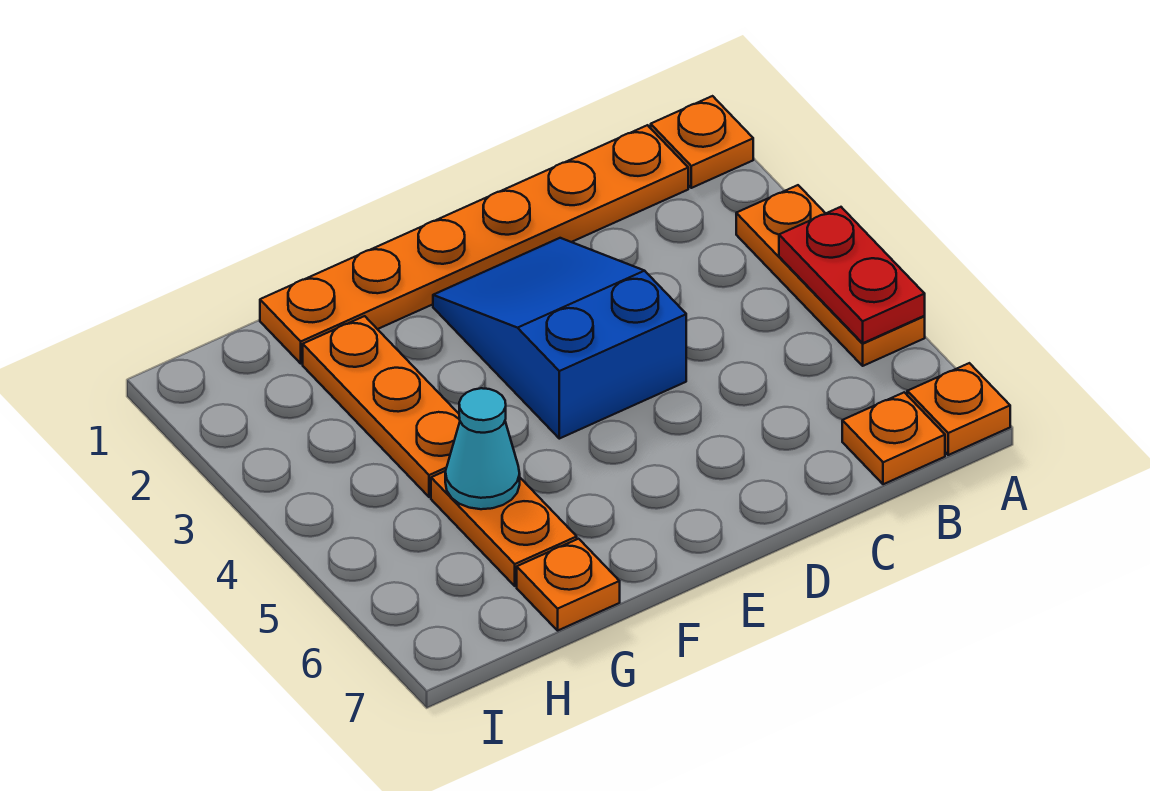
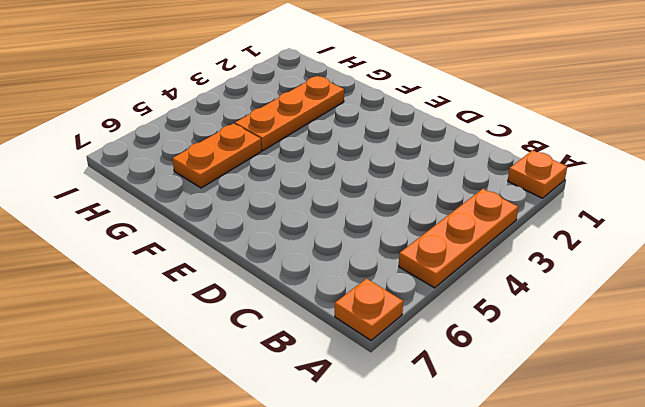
none -> orange plate B1:G1 level 1
none -> orange plate B7 level 1

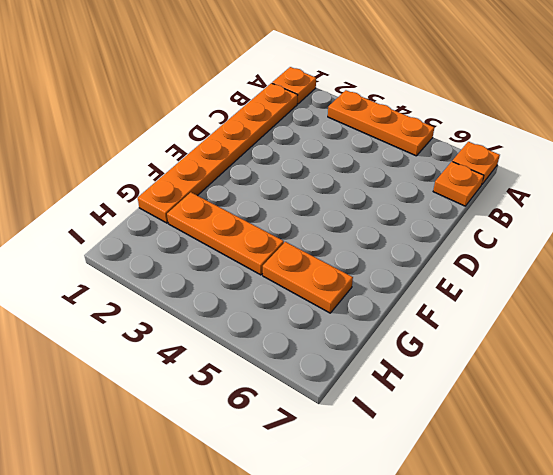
none -> blue slope D2:E4 level 1 top 4
none -> orange plate G7 level 1

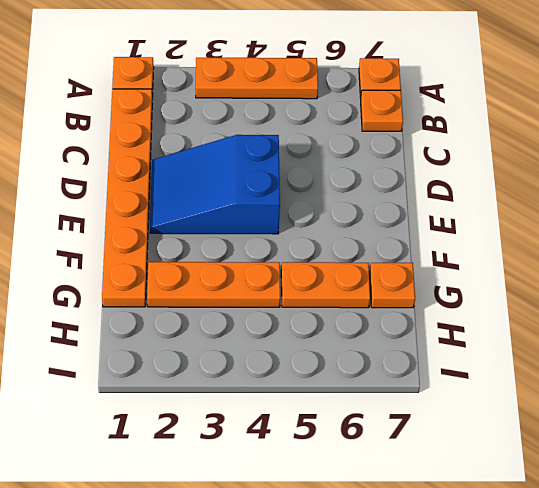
none -> red plate A4:A5 level 2
none -> cyan cone G5 level 2

